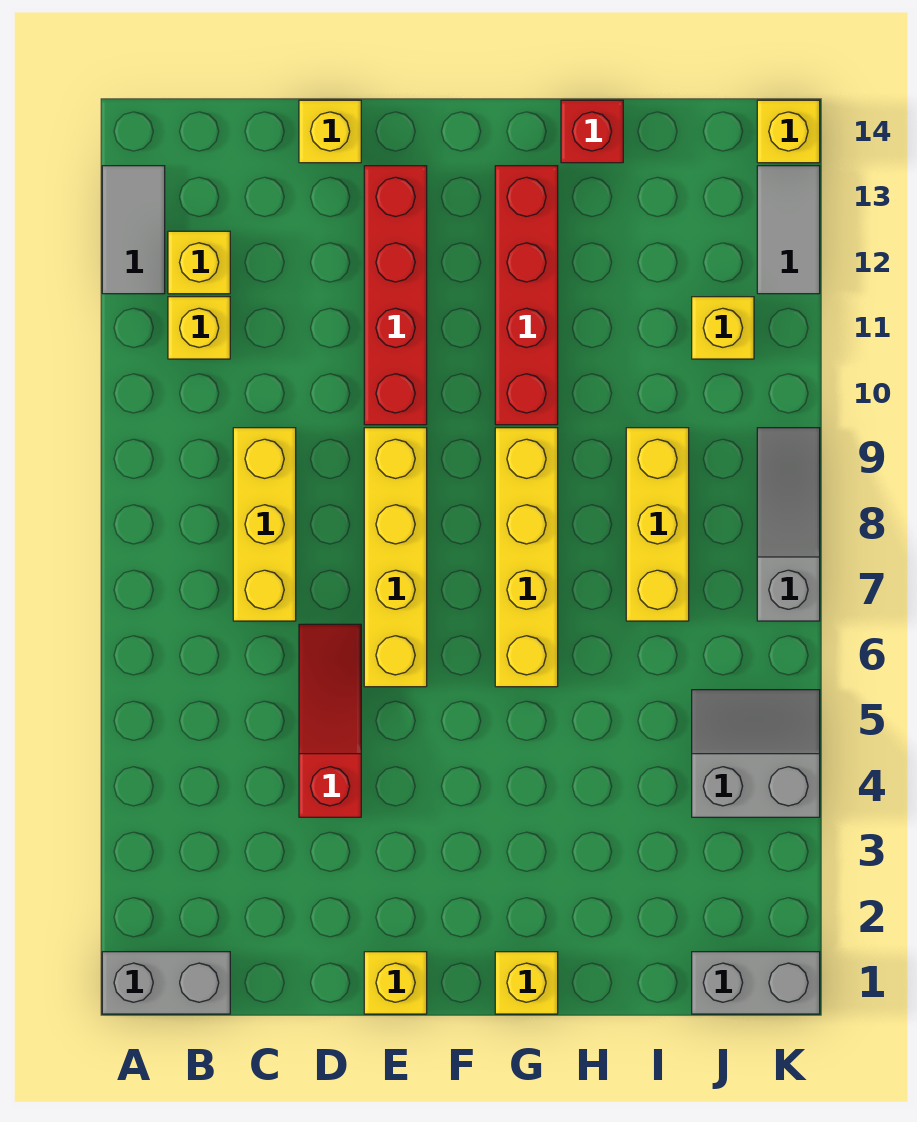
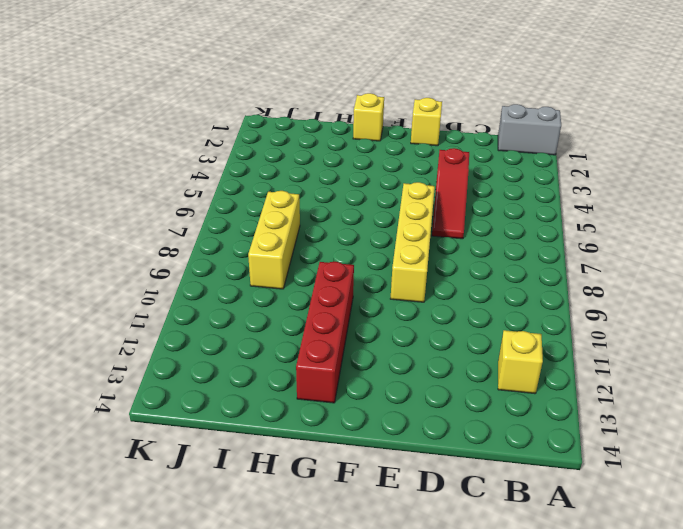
none -> grey tile A12:A13 level 1
none -> yellow brick B11 level 1
none -> yellow brick C7:C9 level 1

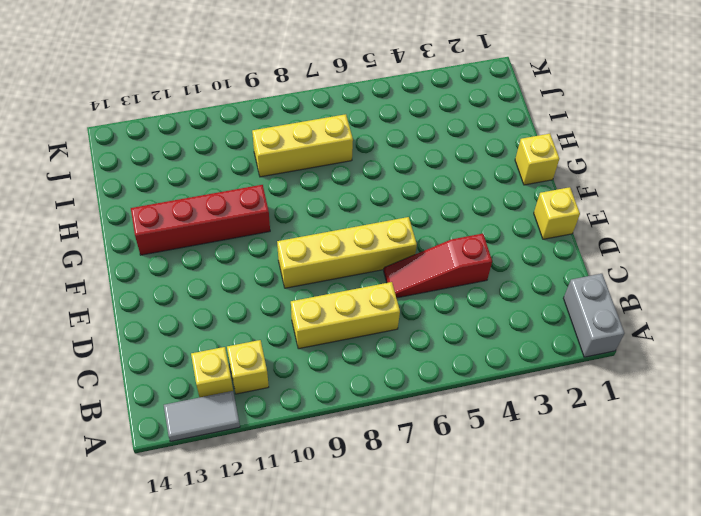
none -> yellow brick D14 level 1
none -> red brick E10:E13 level 1
none -> yellow brick G6:G9 level 1

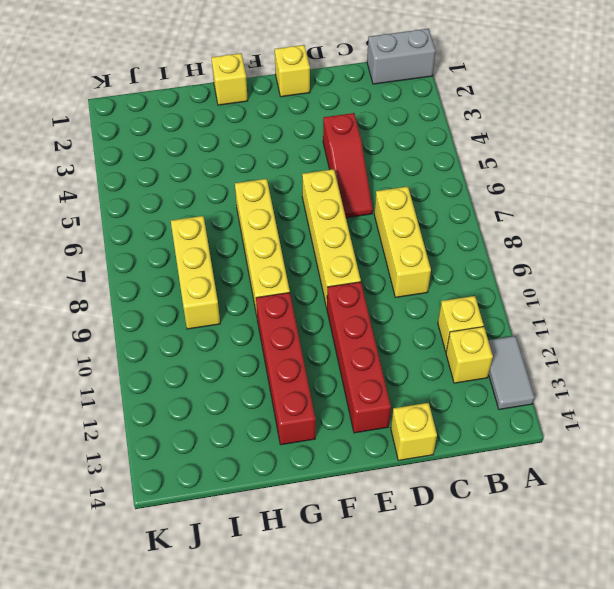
none -> red brick H14 level 1
none -> grey brick J1:K1 level 1
none -> grey slope J4:K5 level 1 top 4

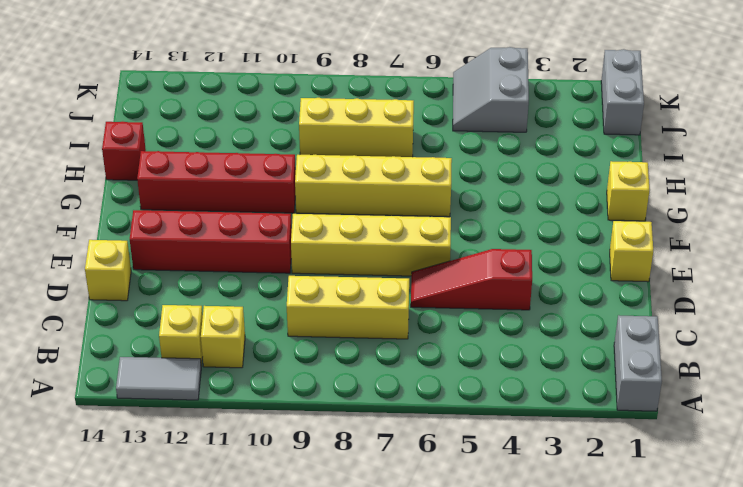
none -> yellow brick J11 level 1
none -> grey slope K7:K9 level 1 top 7
none -> grey tile K12:K13 level 1

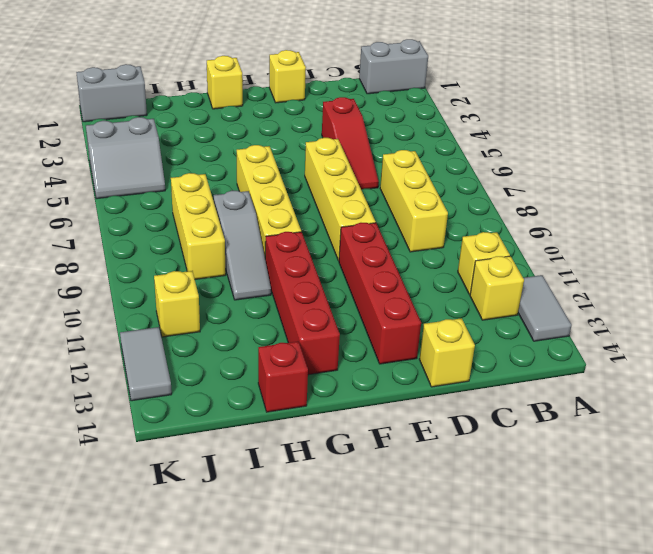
grey slope H8:H10 level 1 top 8 -> grey slope K7:K9 level 1 top 7
none -> yellow brick K14 level 1

